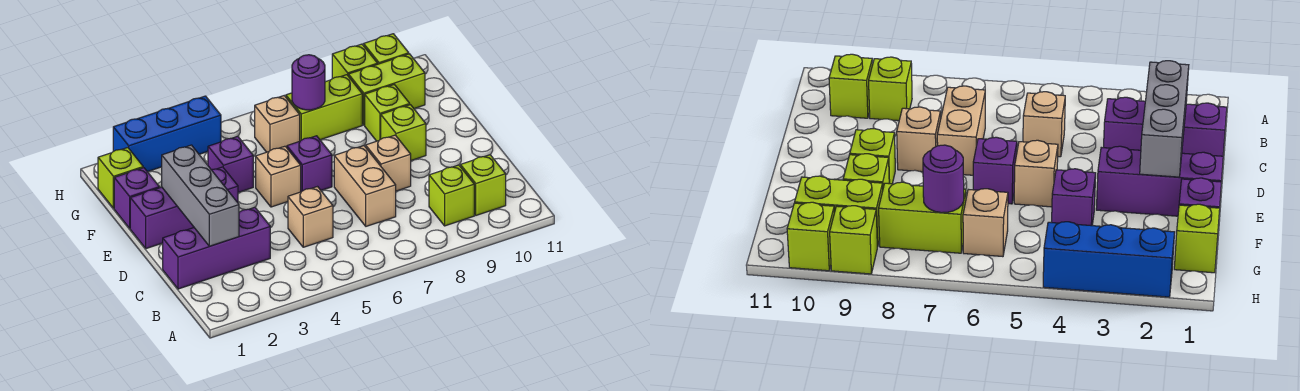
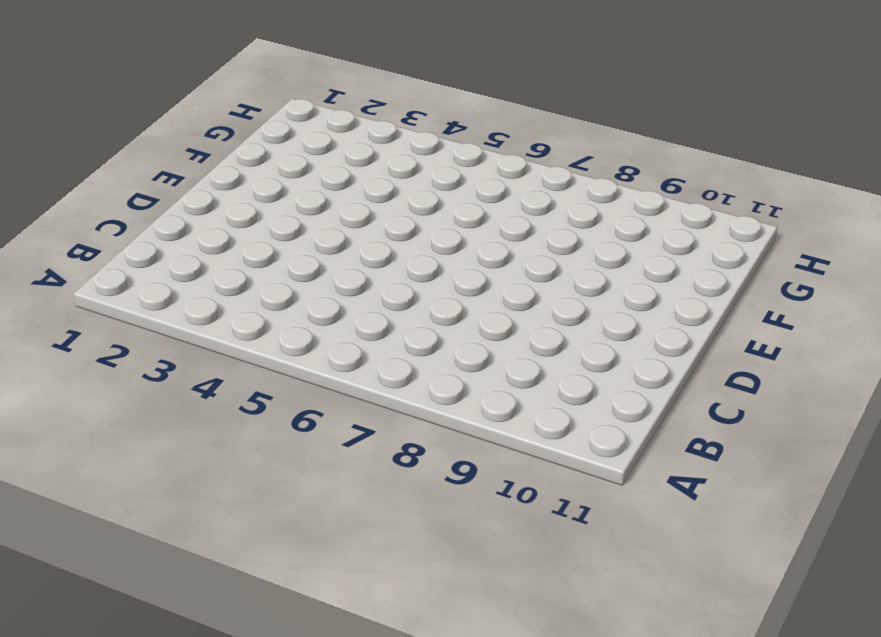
none -> lime brick B9 level 1
none -> lime brick B10 level 1
none -> purple brick C1:C3 level 1

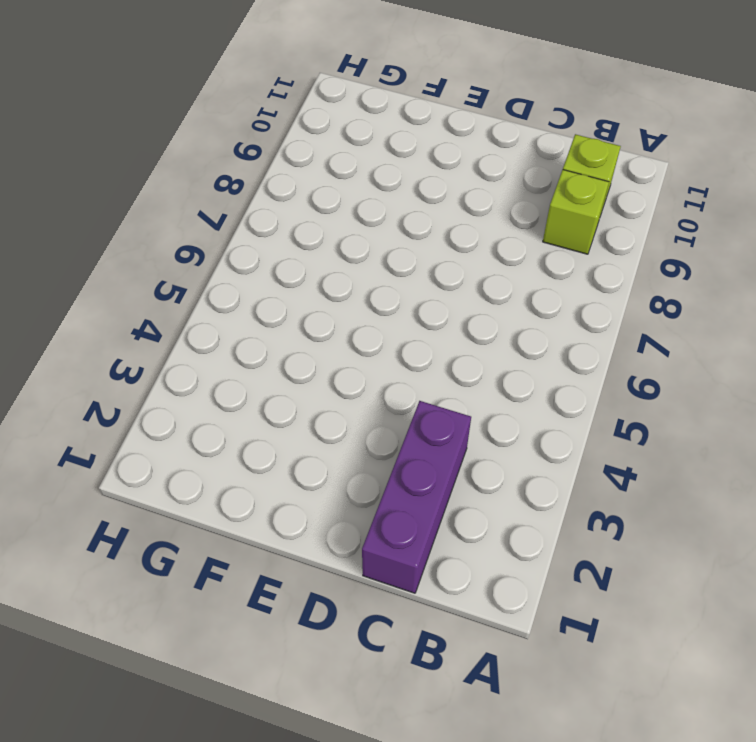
none -> tan brick C5 level 1
none -> tan brick C7:D7 level 1
none -> tan brick D8 level 1

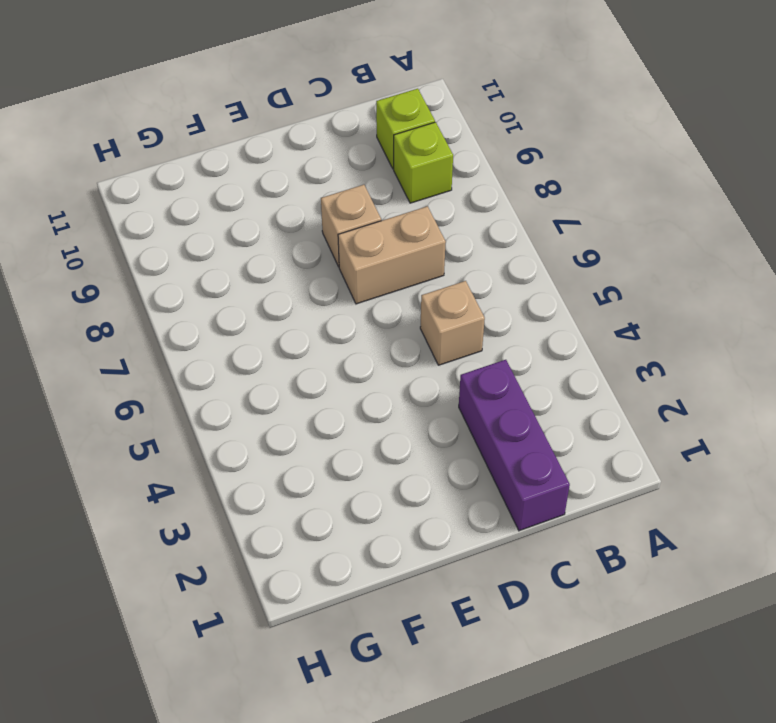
none -> purple brick E1:E3 level 1
none -> tan brick E5 level 1
none -> purple brick E6 level 1

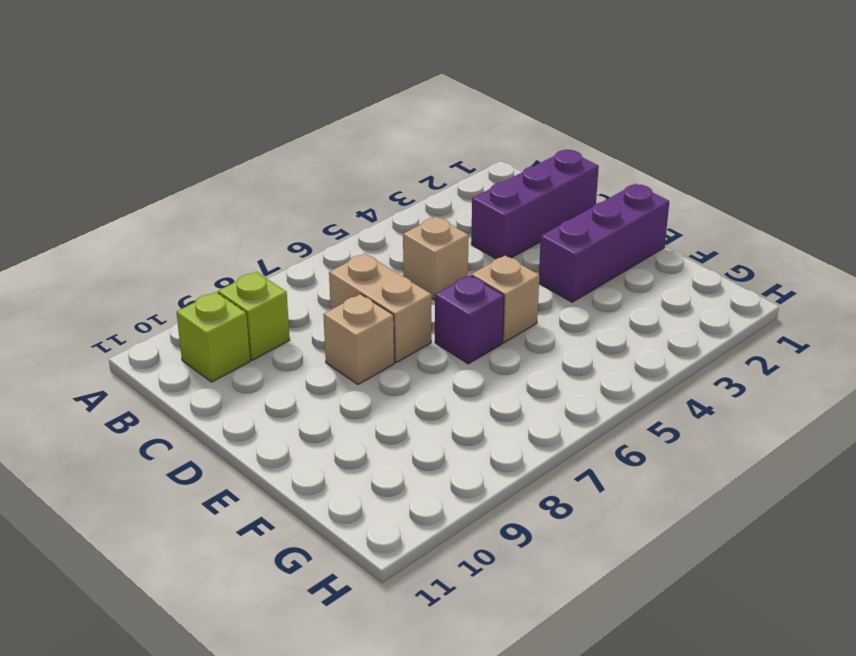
none -> lime brick E9 level 1
none -> purple brick F1 level 1
none -> purple brick F4 level 1

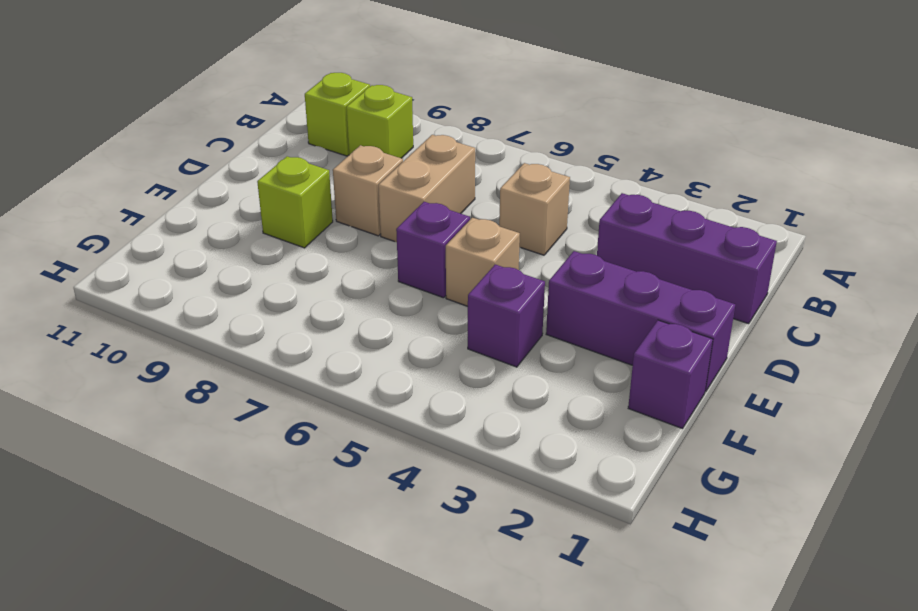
none -> lime brick F9 level 1
none -> lime brick G1 level 1
none -> tan brick G6 level 1

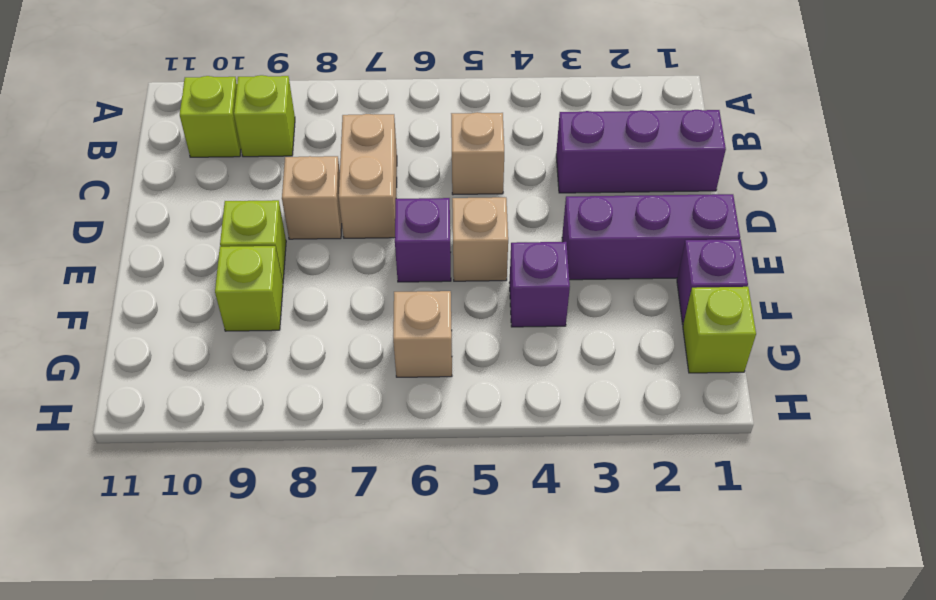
none -> lime brick G7:G8 level 1
none -> lime brick G9:G10 level 1
none -> blue brick H2:H4 level 1

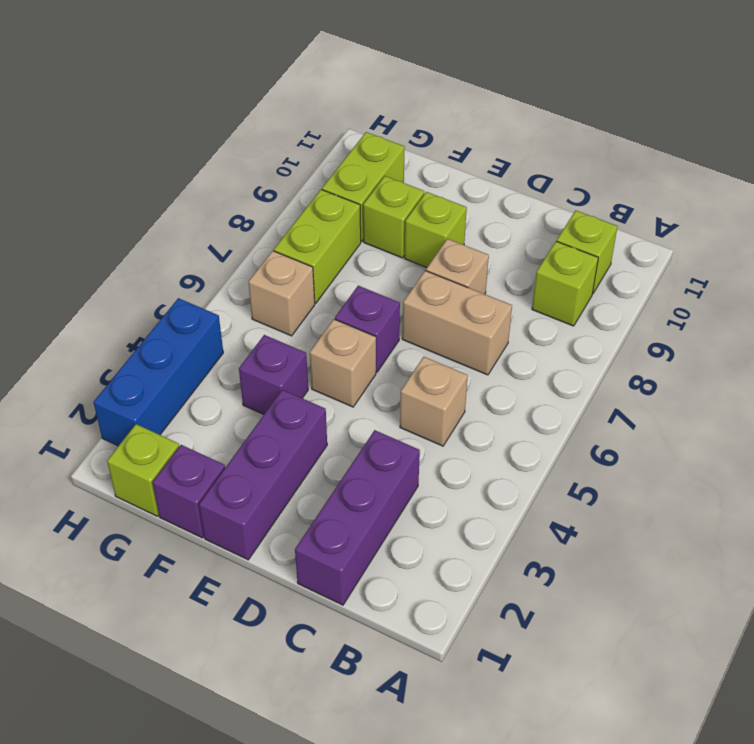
none -> lime brick H9 level 1
none -> lime brick H10 level 1
none -> grey brick C2:E2 level 2

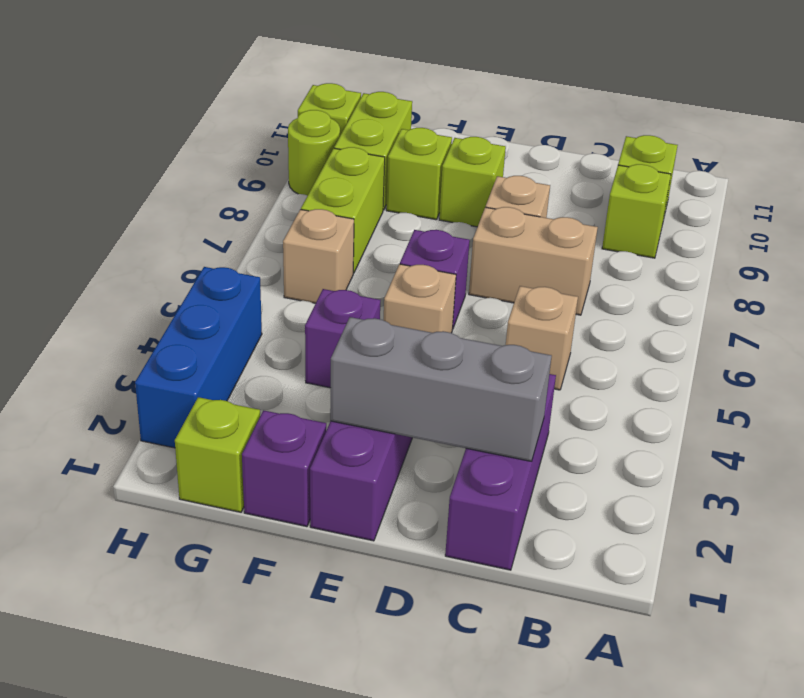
lime round brick H9 level 1 -> lime brick H9 level 1
none -> purple round brick G7 level 2

